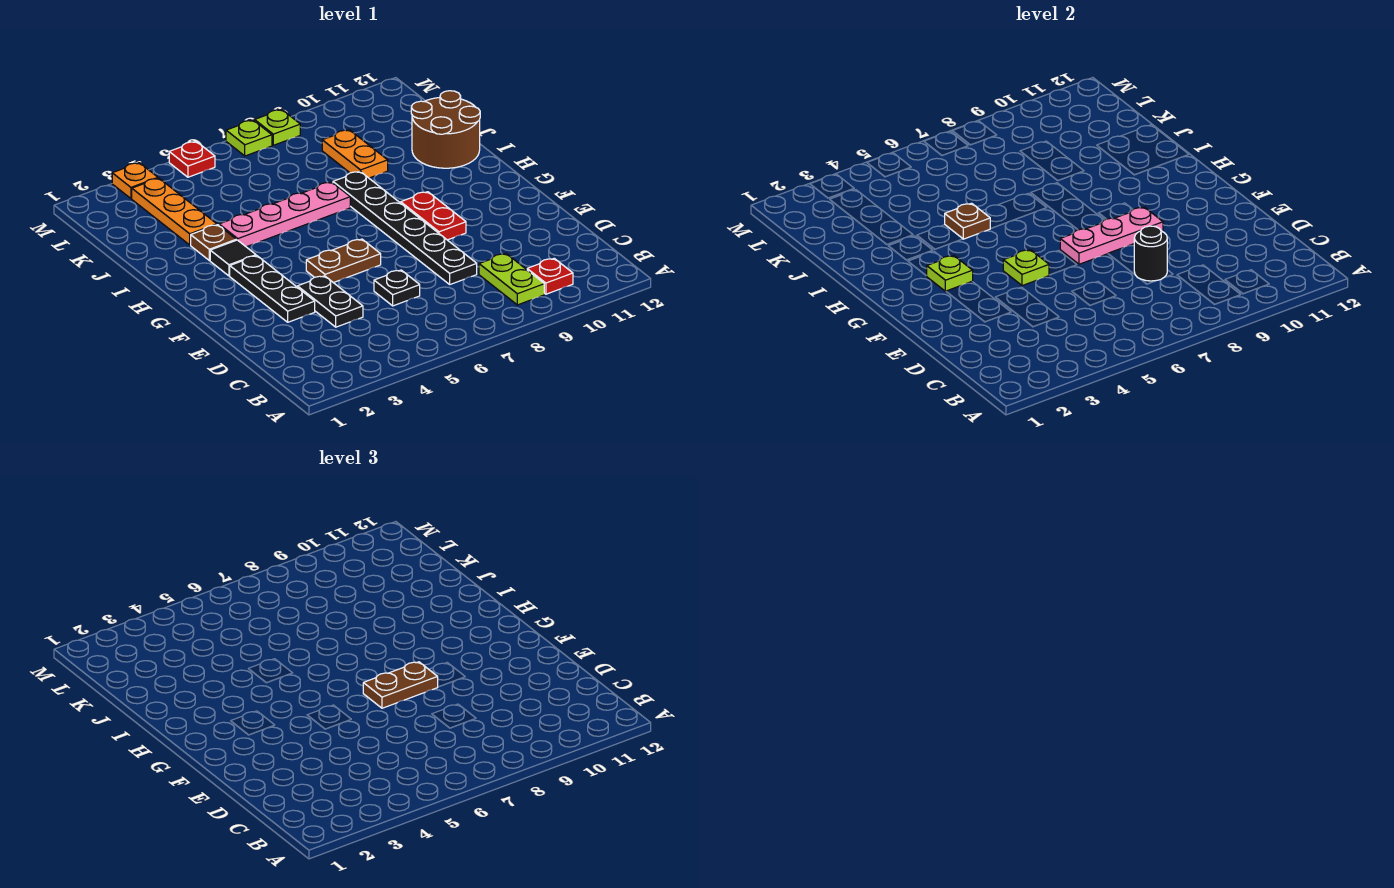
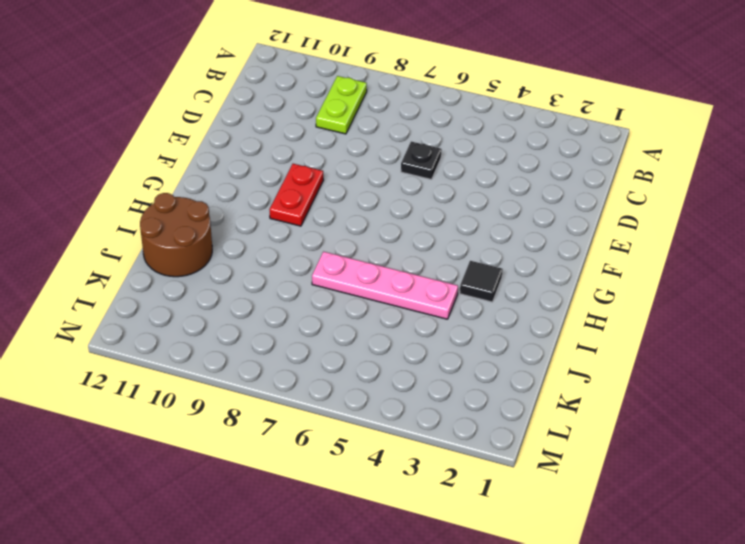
none -> red plate B10 level 1
none -> black plate D4:E4 level 1
none -> black plate D8:I8 level 1

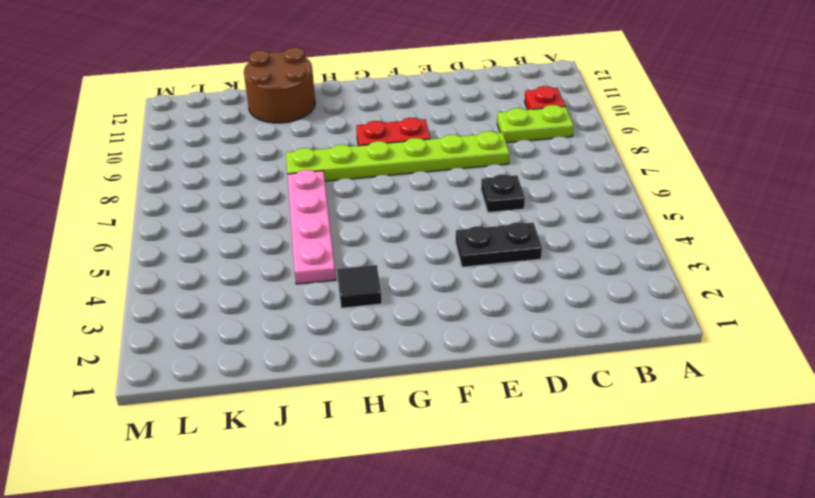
lime plate D8:I8 level 1 -> black plate D8:I8 level 1
none -> black plate E3:G3 level 1
none -> brown plate F5:F6 level 1
none -> brown plate I3 level 1

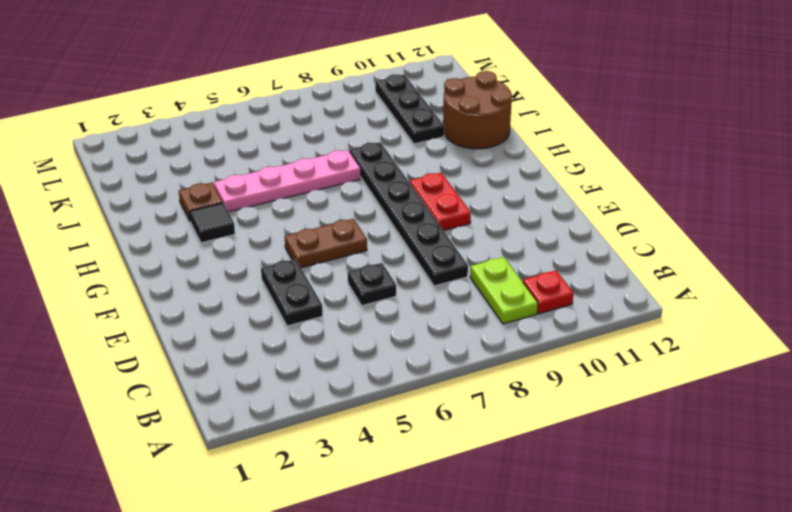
black plate J10:L10 level 1 -> black plate E3:G3 level 1
none -> orange plate J3:L3 level 1
none -> orange plate J9:K9 level 1
none -> orange plate M3 level 1

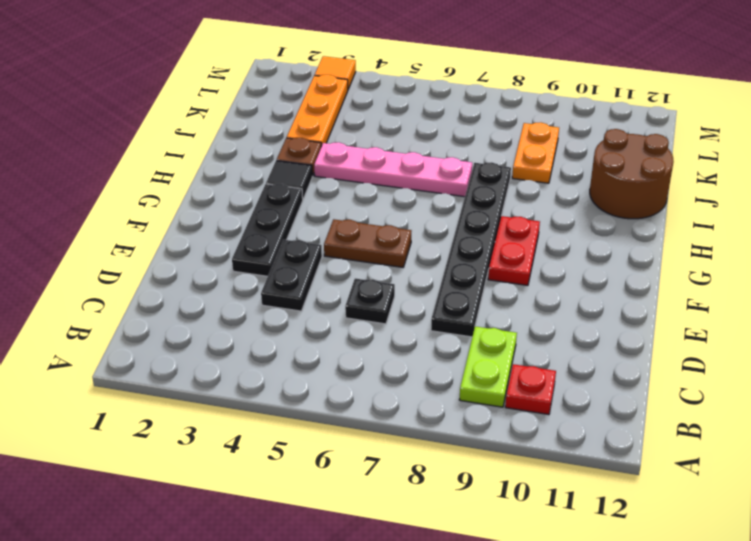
orange tile M3 level 1 -> orange plate M3 level 1
none -> red plate M5 level 1
none -> lime plate M7 level 1
none -> lime plate M8 level 1

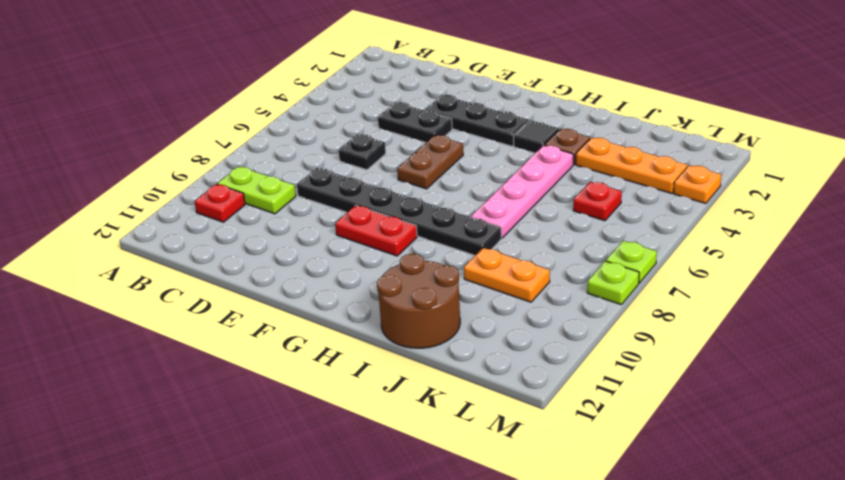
red plate K5 level 1 -> red plate M5 level 1
none -> black round brick D8 level 2
none -> lime plate F5 level 2
none -> pink plate F7:F9 level 2

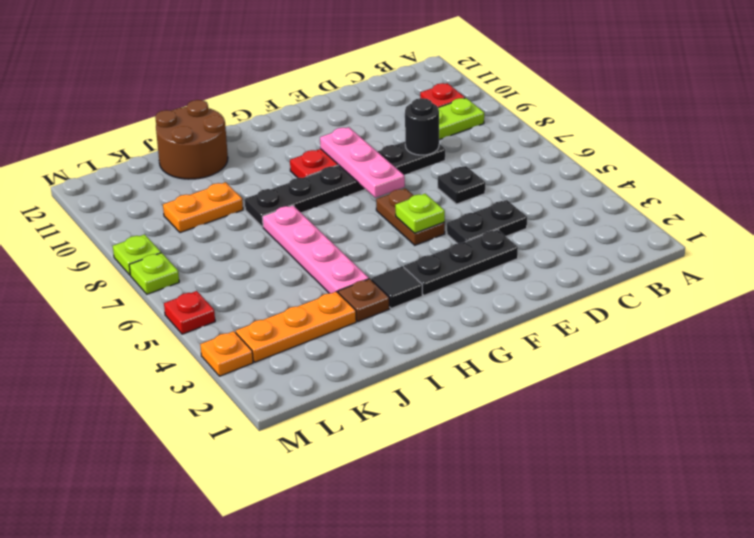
none -> lime plate G3 level 2
none -> brown plate I5 level 2
none -> brown plate F7:F8 level 3

